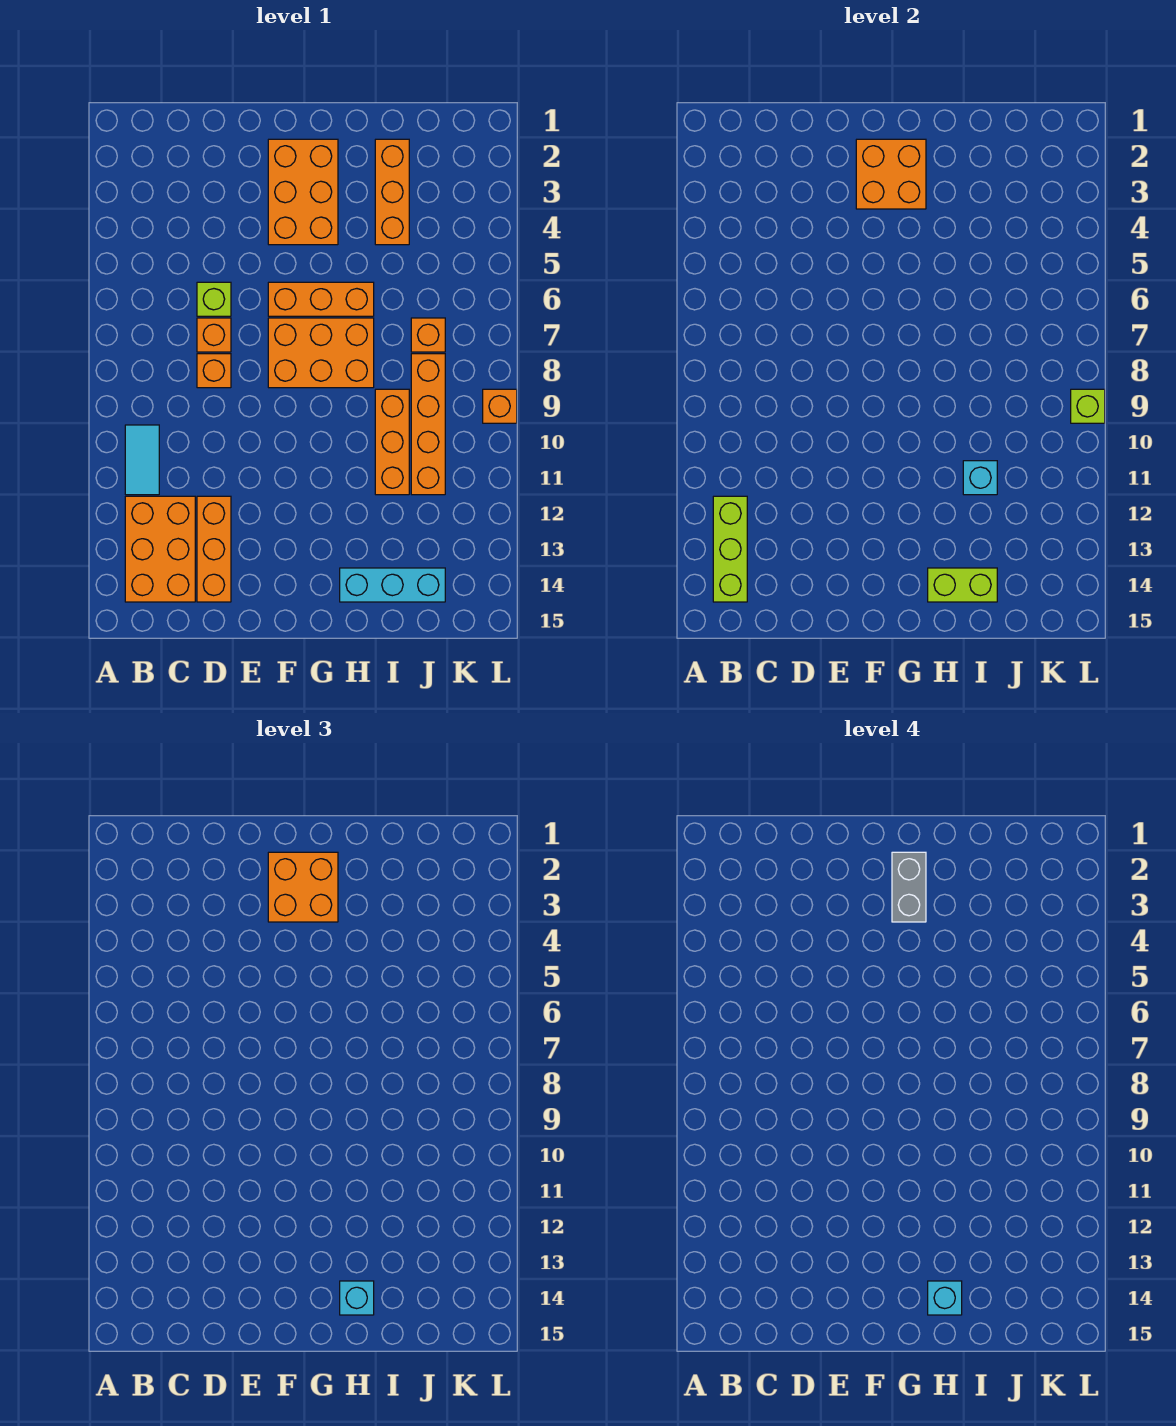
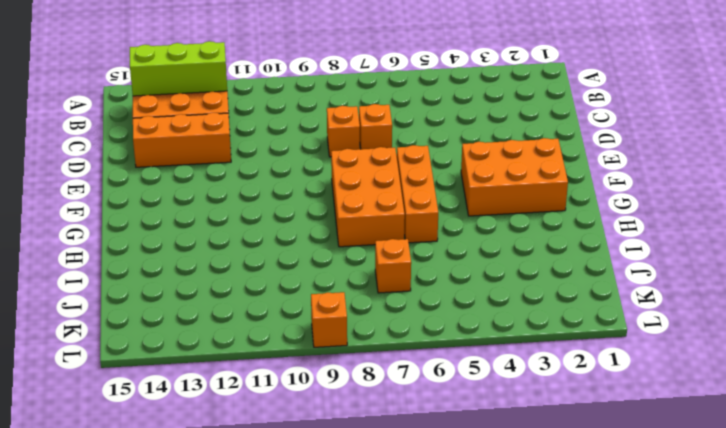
none -> cyan tile B10:B11 level 1
none -> lime brick D6 level 1
none -> cyan brick H14:J14 level 1

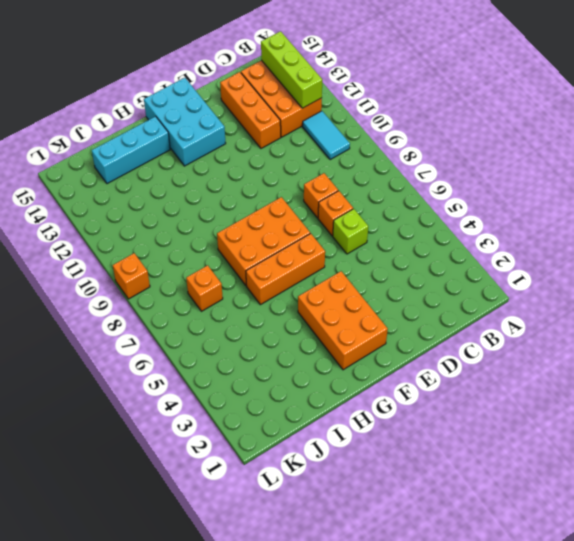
cyan brick F13:G15 level 1 -> none
none -> orange brick I2:I4 level 1
none -> orange brick I9:I11 level 1
none -> orange brick J8:J11 level 1

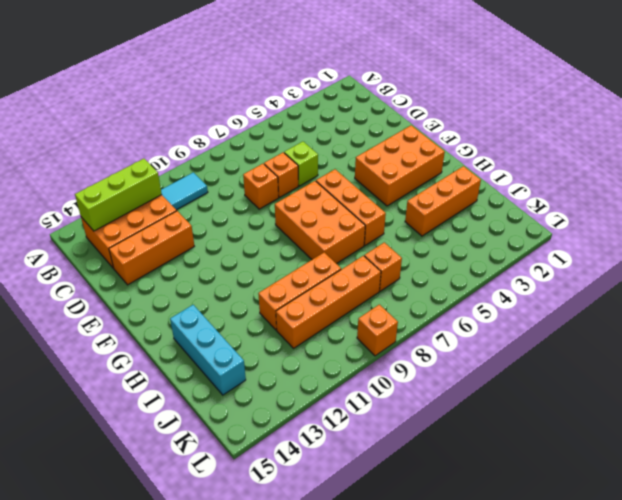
none -> orange brick F2:G3 level 2
none -> lime brick H14:I14 level 2
none -> cyan brick I11 level 2

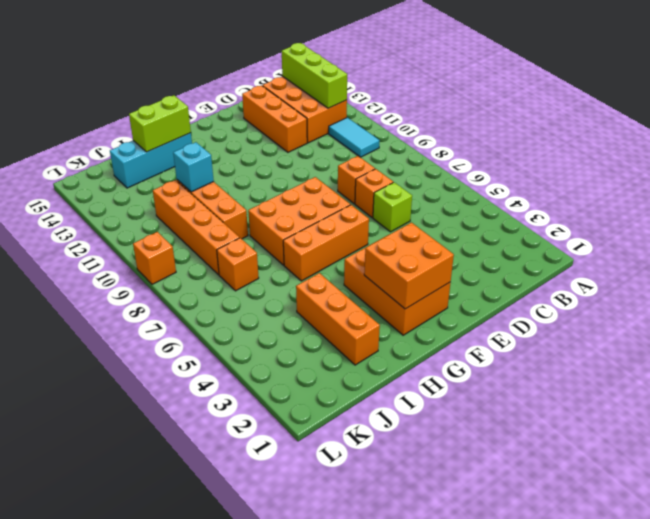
none -> lime brick L9 level 2
none -> orange brick F2:G3 level 3
none -> cyan brick H14 level 3

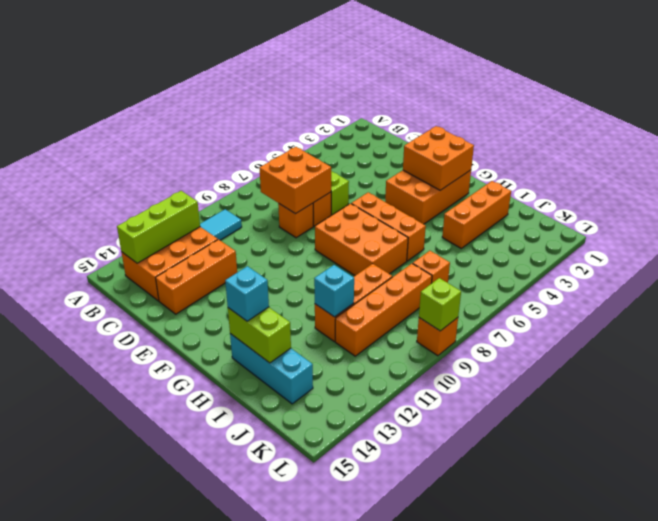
orange brick C7:D8 level 2 -> orange brick F2:G3 level 3
none -> grey brick G2:G3 level 4
none -> cyan brick H14 level 4

